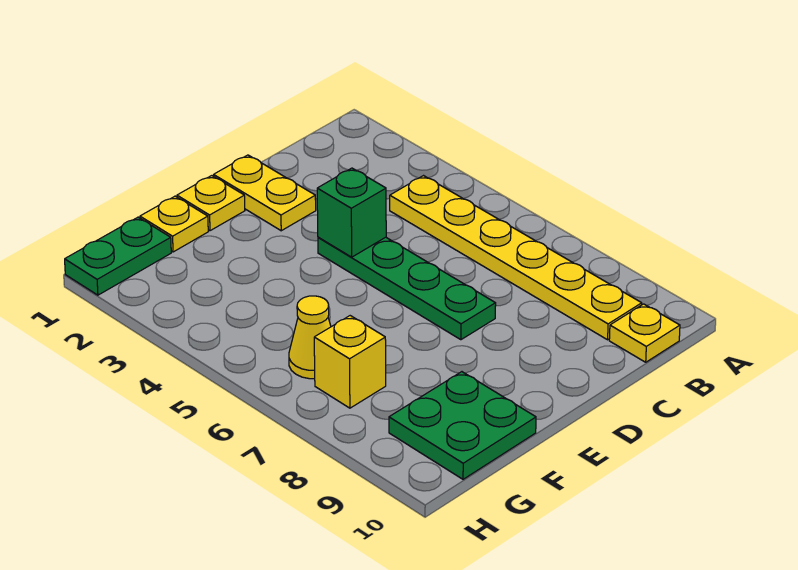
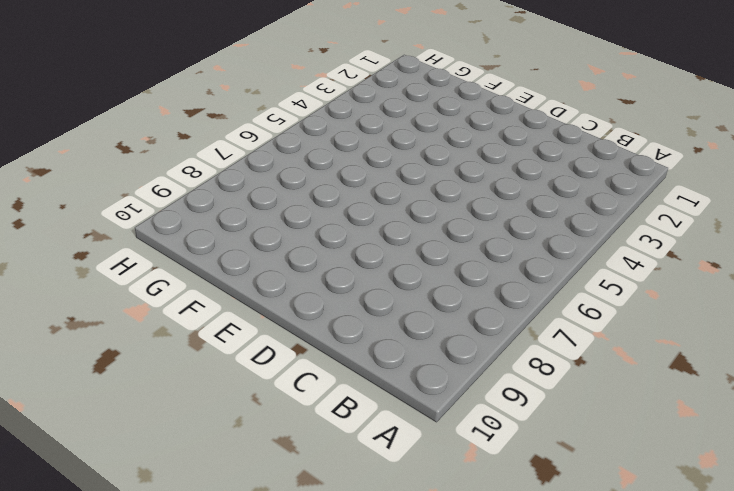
none -> yellow plate B4:B9 level 1
none -> yellow plate B10 level 1

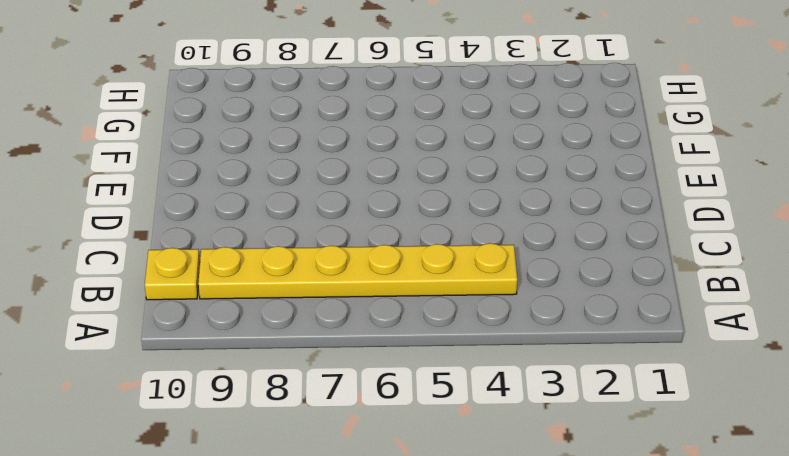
none -> yellow plate D1:D2 level 1
none -> green plate D4:D7 level 1

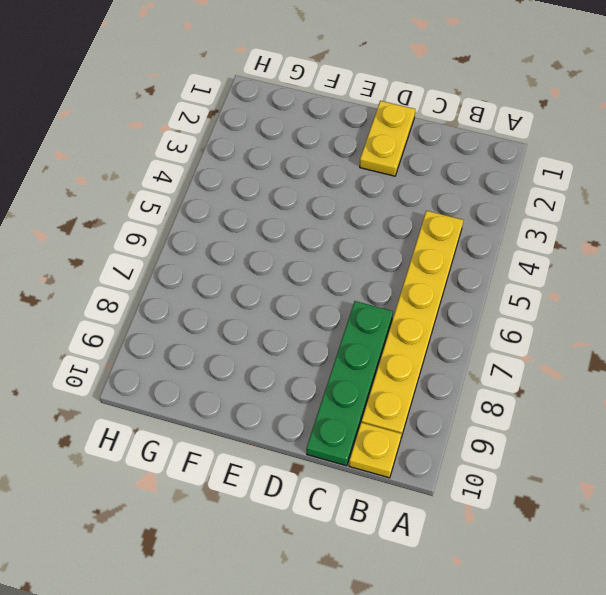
green plate C7:C10 level 1 -> green plate D4:D7 level 1
none -> yellow plate E1 level 1
none -> yellow plate F1 level 1

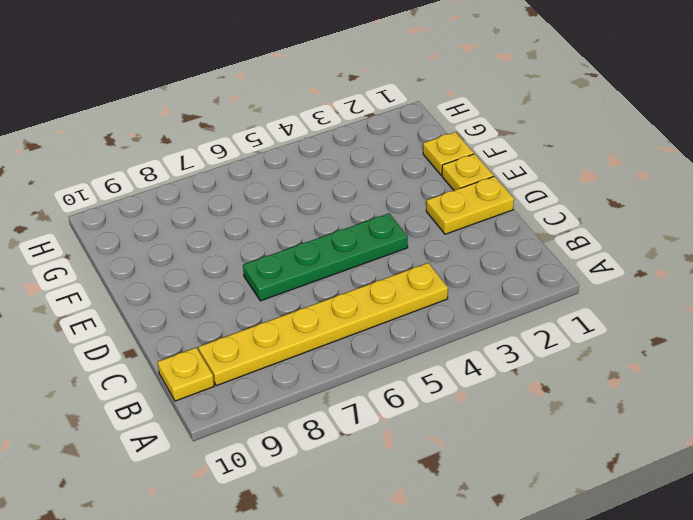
none -> green plate F9:G10 level 1
none -> green plate G1:H1 level 1

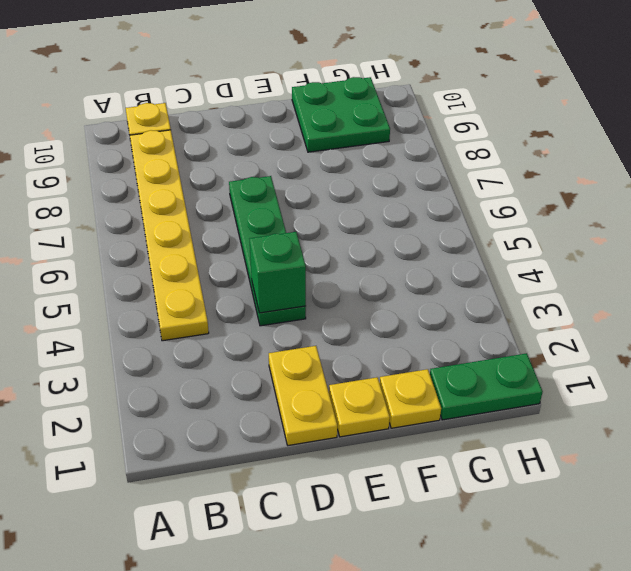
none -> yellow cone G6 level 1
none -> yellow brick G7 level 1

